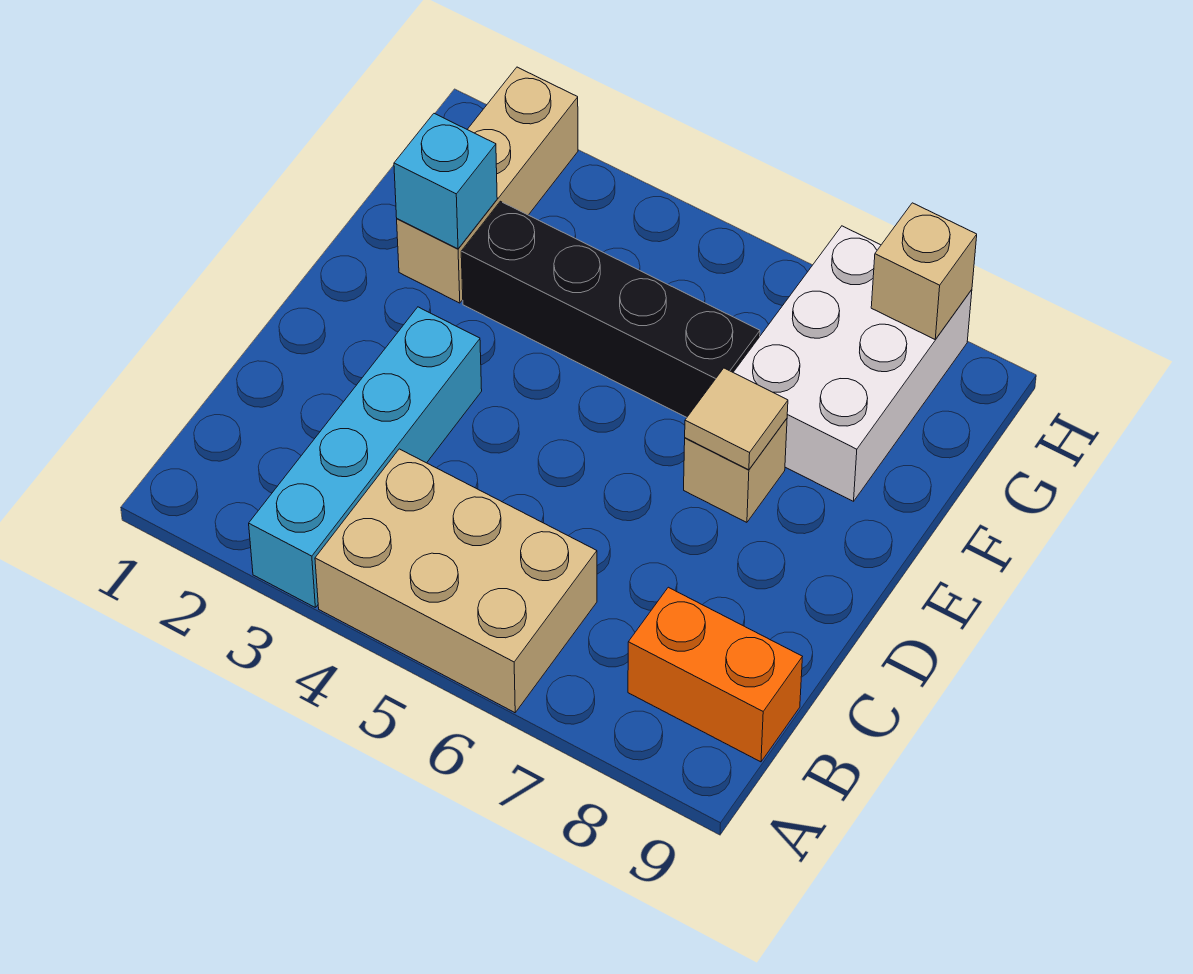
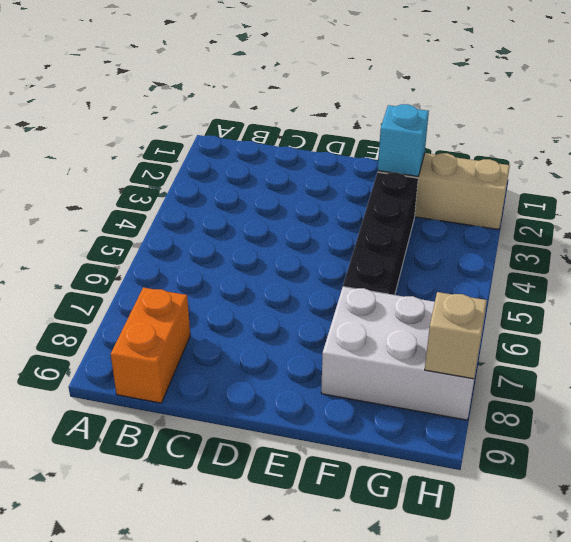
none -> cyan brick A3:D3 level 1
none -> tan brick A4:B6 level 1

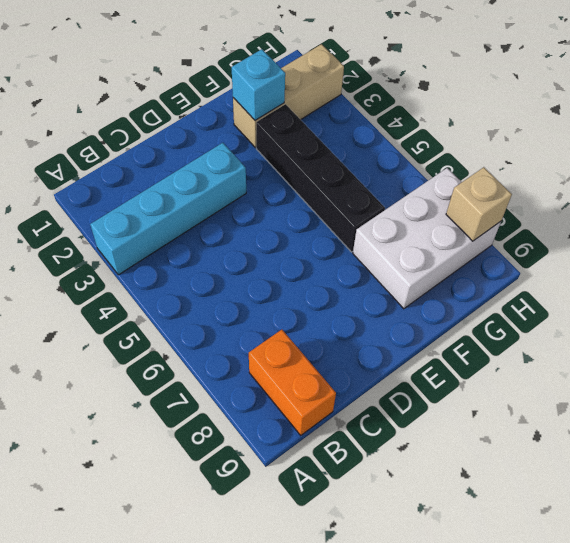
none -> tan brick A4:B6 level 1
none -> tan brick E7 level 1

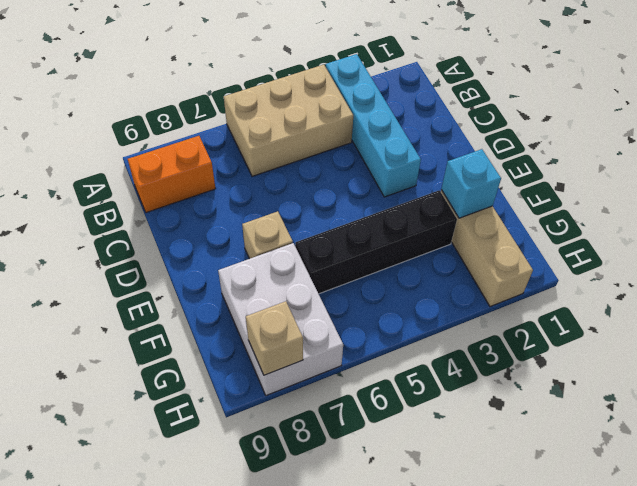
none -> tan tile E7 level 2

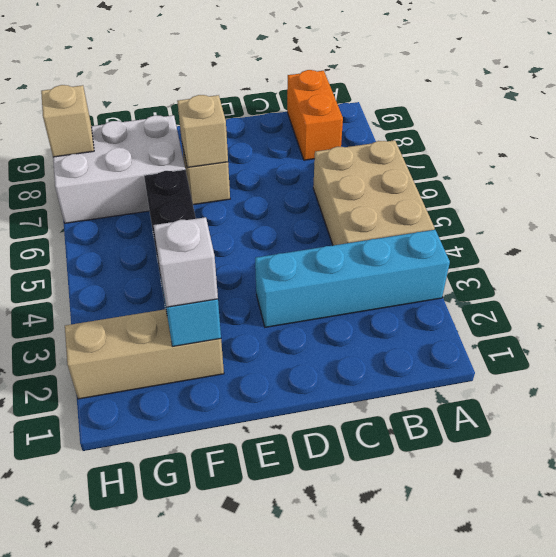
tan brick E7 level 2 -> tan tile E7 level 2
white brick F2 level 3 -> none

